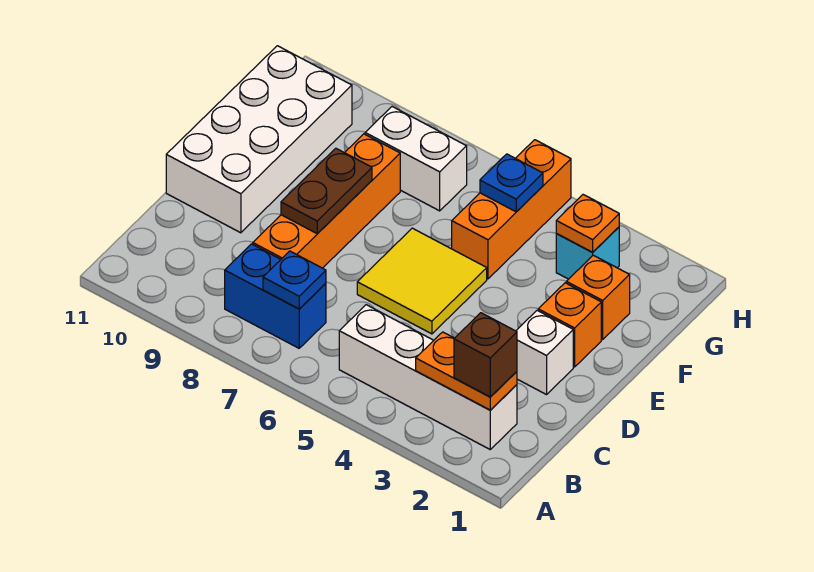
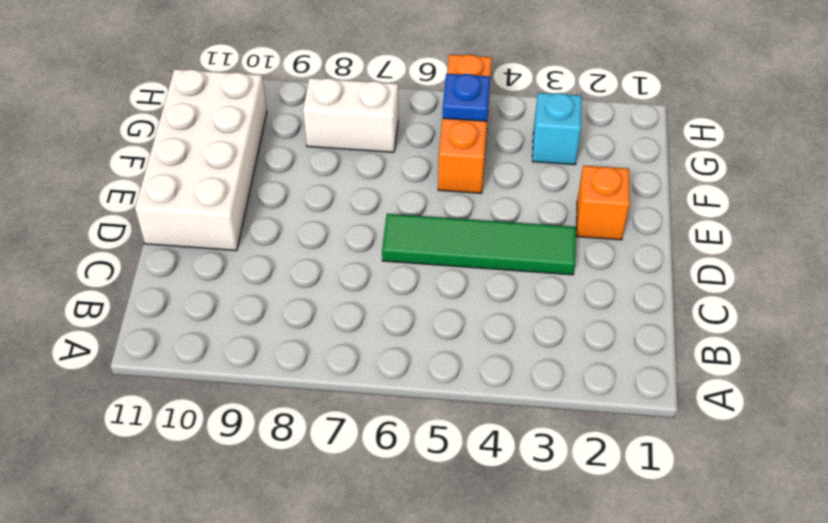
green tile D3:D6 level 1 -> yellow tile D5:E6 level 1
none -> white brick B2:B5 level 1
none -> blue brick B7:B8 level 1
none -> orange brick C8:F8 level 1

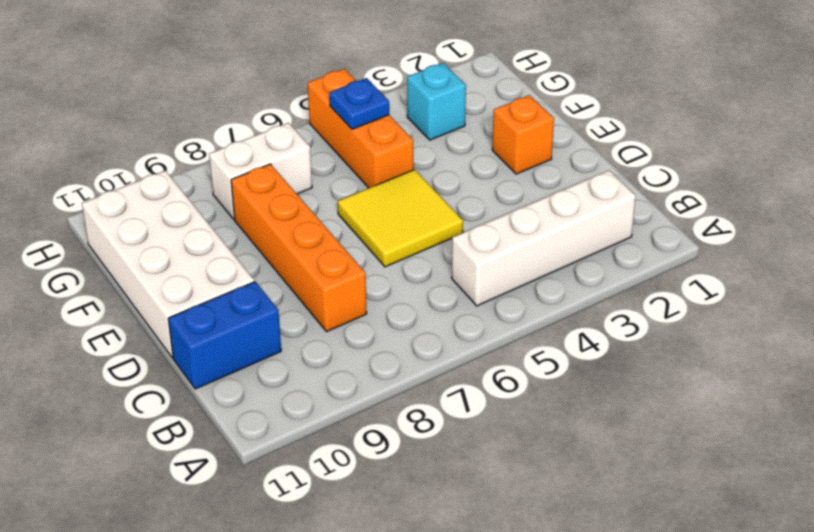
blue brick C10:C11 level 1 -> blue brick B7:B8 level 1
none -> white brick D2 level 1
none -> orange brick F2 level 1
none -> orange plate B2:B3 level 2

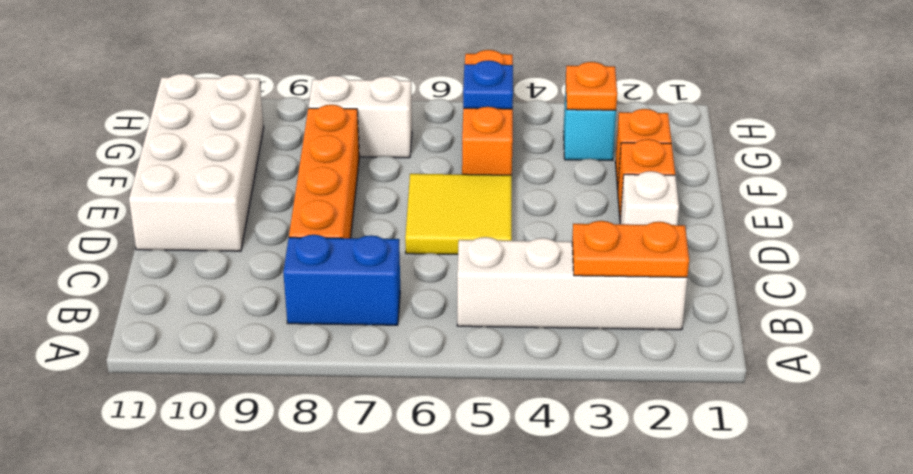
none -> blue plate B7 level 2
none -> brown plate D8:E8 level 2
none -> brown brick B2 level 3

